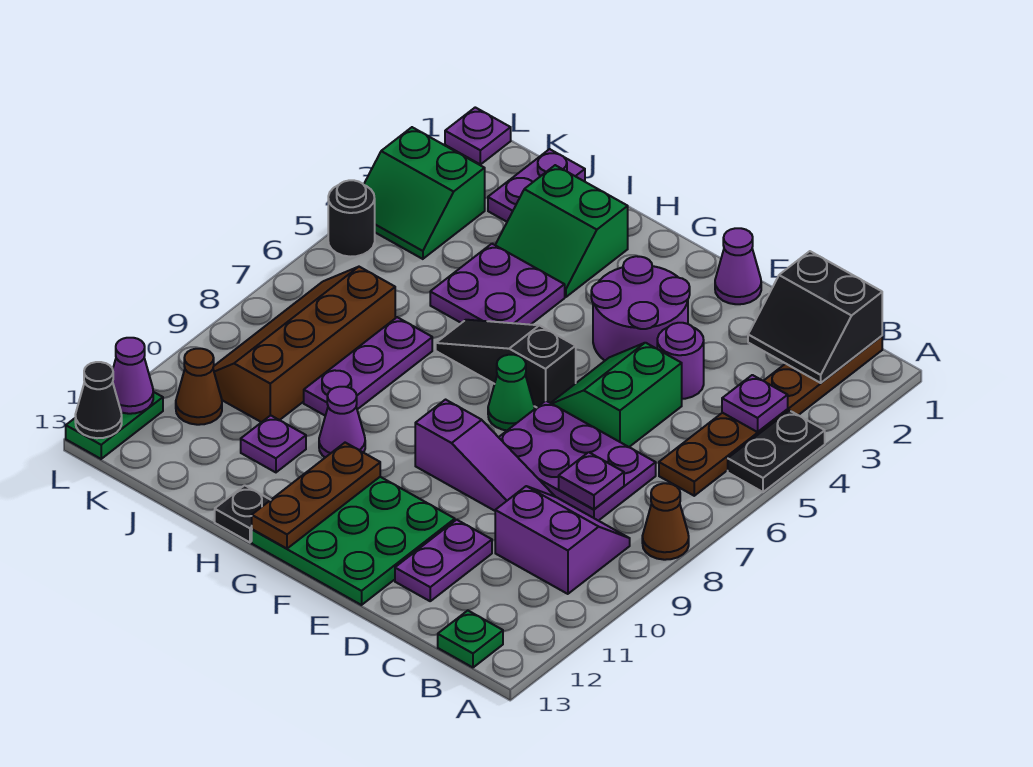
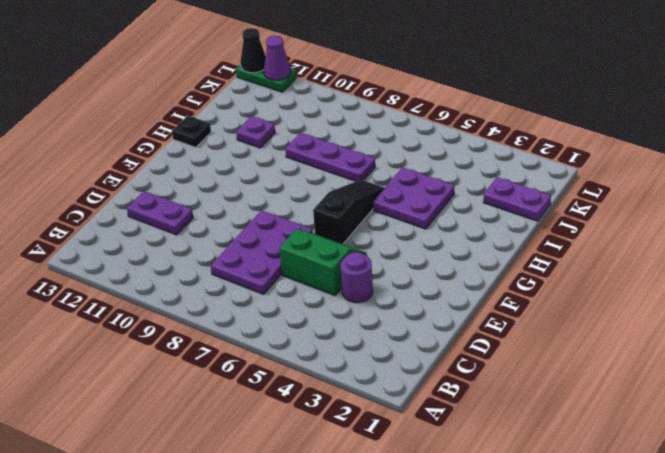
none -> black plate A4:A5 level 1
none -> brown cone A8 level 1
none -> brown plate B1:B6 level 1
none -> purple slope B9:C10 level 1 top 10

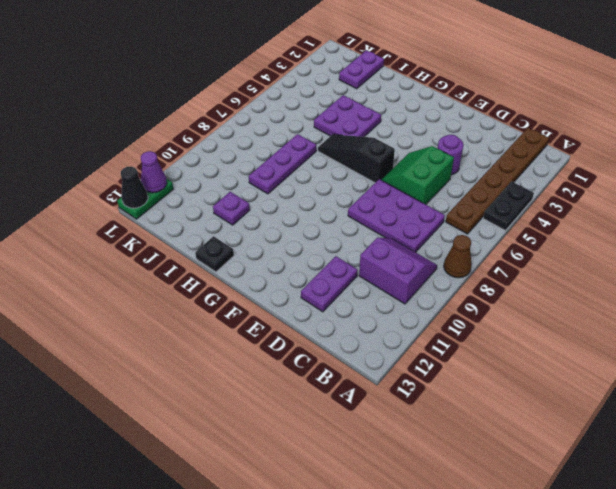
none -> green plate B13 level 1
none -> purple slope D9:F9 level 1 top F
none -> purple cone E1 level 1
none -> purple round brick E3:F4 level 1

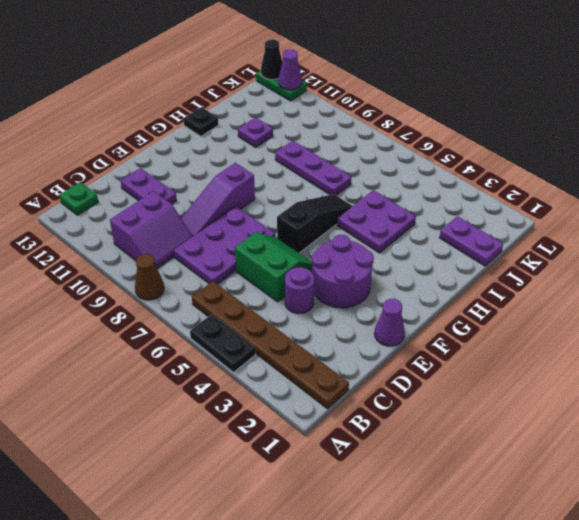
none -> green plate E11:G13 level 1
none -> green cone F7 level 1
none -> green slope H2:I3 level 1 top 2
none -> purple cone H10 level 1

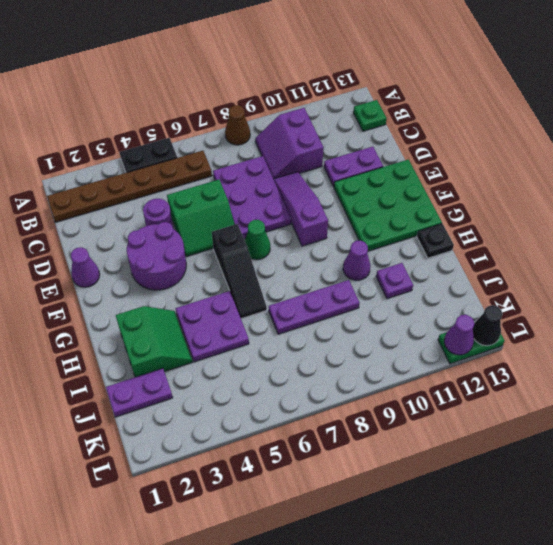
none -> brown slope J7:K10 level 1 top J
none -> green slope K3:L4 level 1 top 3
none -> brown cone K11 level 1
none -> purple plate L1 level 1

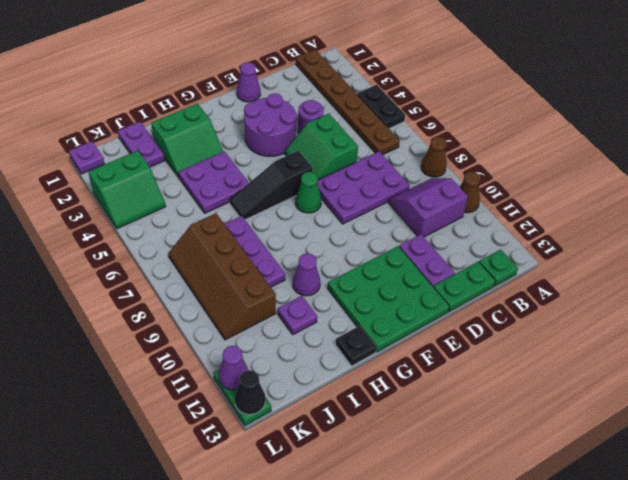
brown cone A10 level 1 -> brown cone K11 level 1
green plate C13:D13 level 1 -> none
none -> purple slope D9:F9 level 1 top F
none -> black round brick L5 level 1
none -> black slope B1:C2 level 2 top 1
none -> purple plate B4 level 2

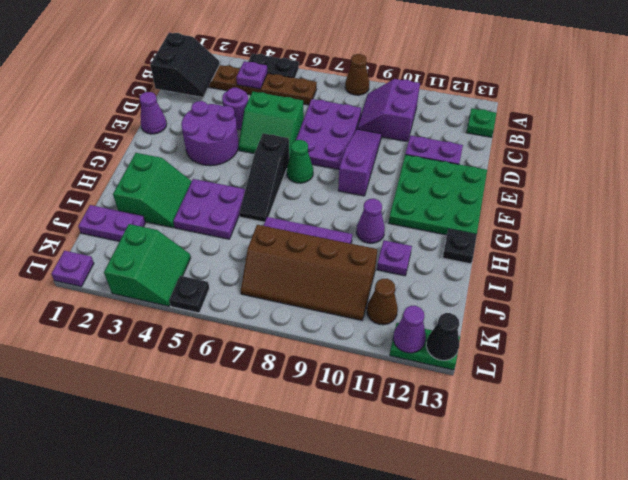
black plate L5 level 1 -> black round brick L5 level 1
none -> purple plate C8 level 2
none -> brown plate G11:G13 level 2

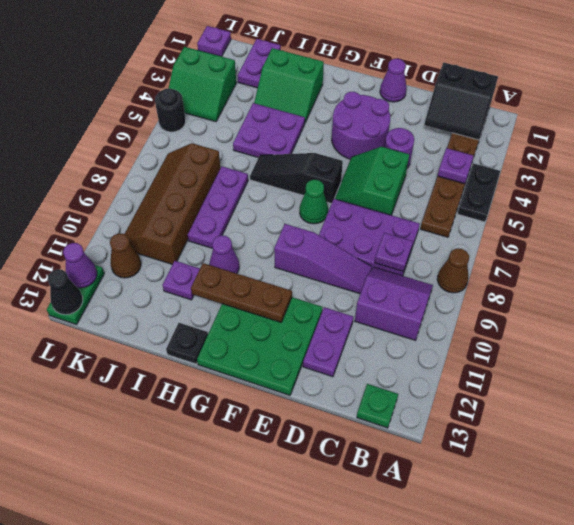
brown plate F11:H11 level 2 -> brown plate G11:G13 level 2

